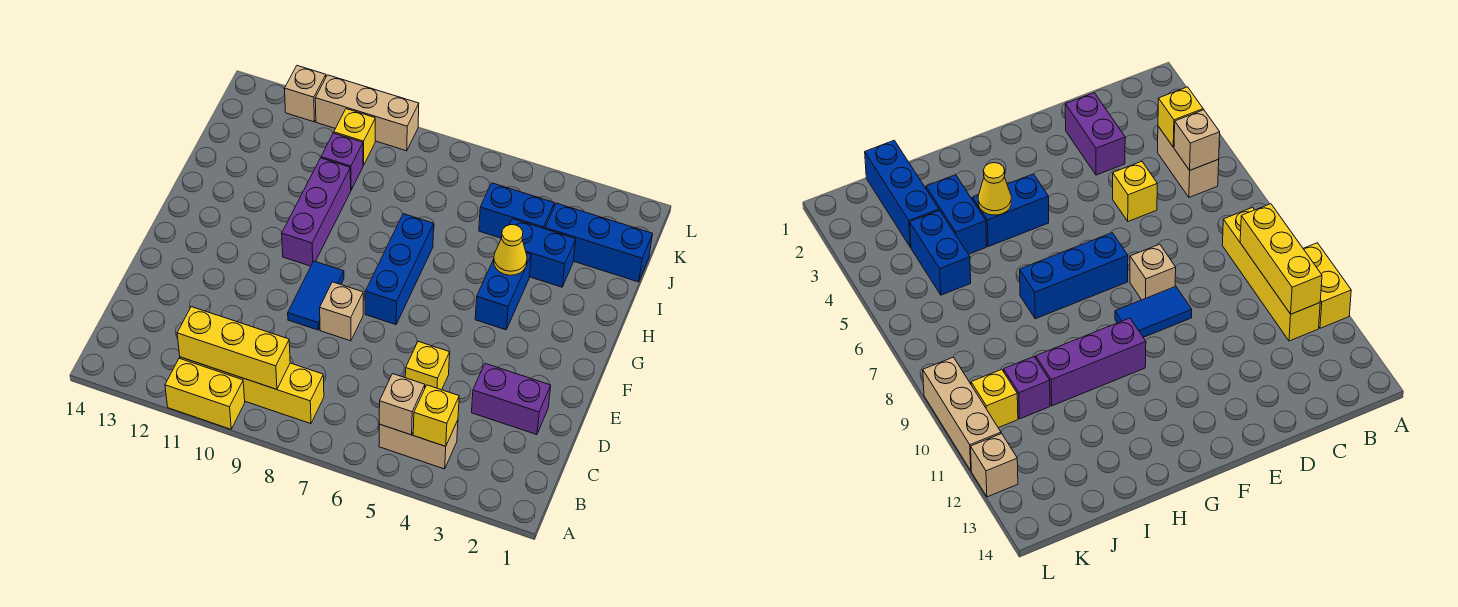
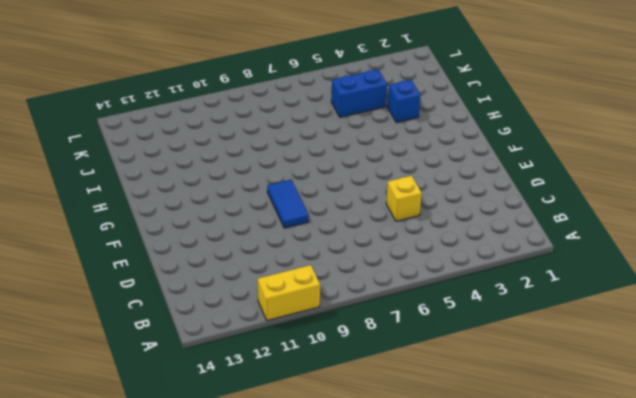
blue brick I3 level 1 -> blue brick I3:I4 level 1
none -> tan brick B4:B5 level 1
none -> yellow brick B8:B11 level 1
none -> purple brick D2:D3 level 1

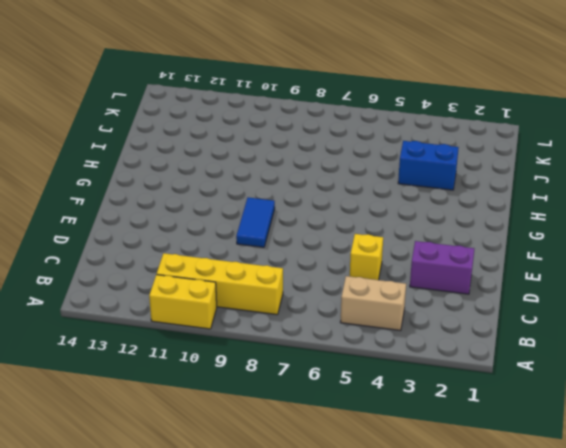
none -> tan brick E8 level 1
none -> blue brick F7:H7 level 1
none -> blue brick G4:H4 level 1

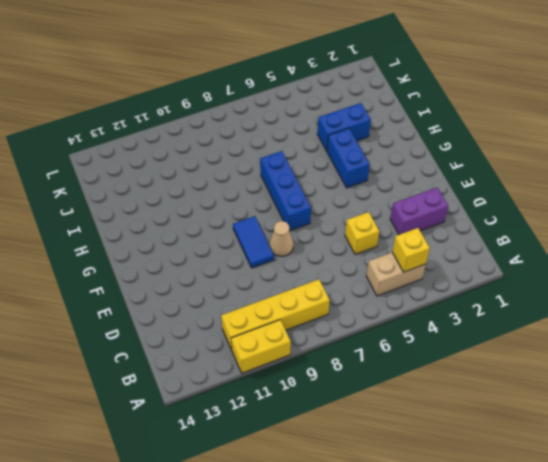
tan cone E8 level 1 -> tan brick E8 level 1
none -> purple brick G10:I10 level 1
none -> blue brick J1:J3 level 1
none -> blue brick J4:J5 level 1

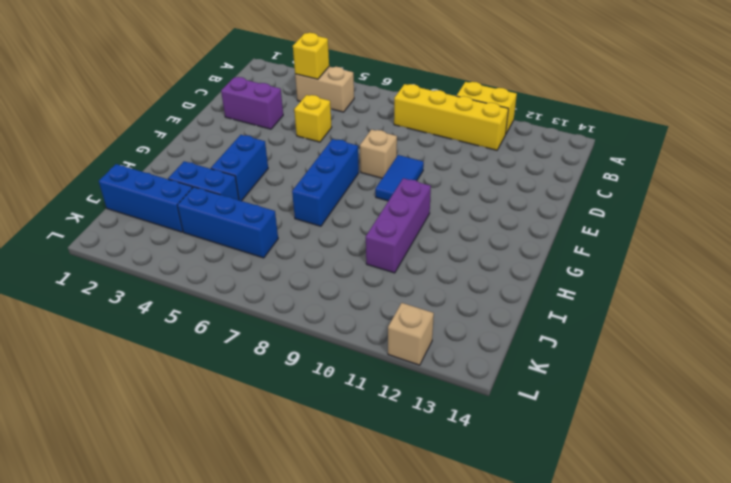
blue brick J4:J6 level 1 -> blue brick J4:J5 level 1
none -> purple brick J10 level 1
none -> yellow brick K10 level 1
none -> tan brick L9:L11 level 1

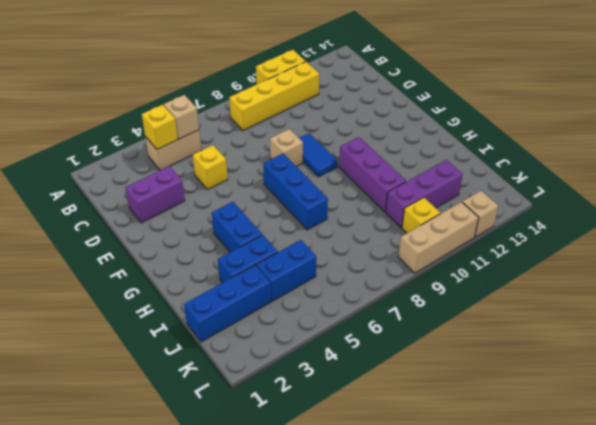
purple brick J10:J12 level 1 -> purple brick J10 level 1
none -> yellow brick B9:B11 level 2
none -> yellow cone H4 level 2

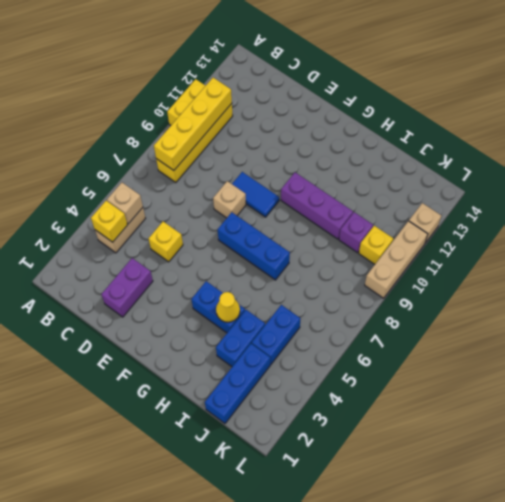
yellow brick B8:B11 level 2 -> yellow brick B9:B11 level 2

